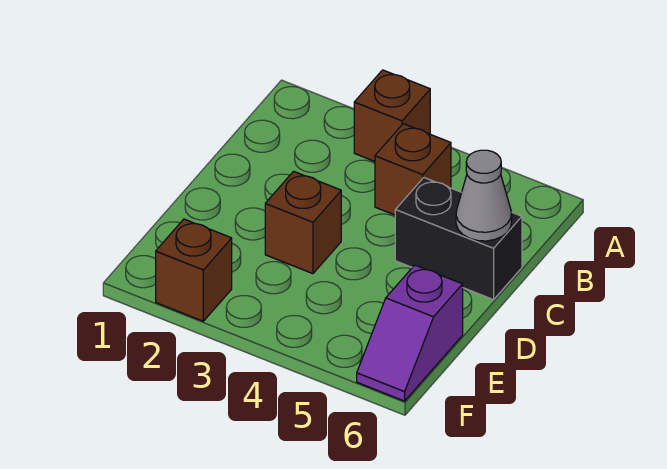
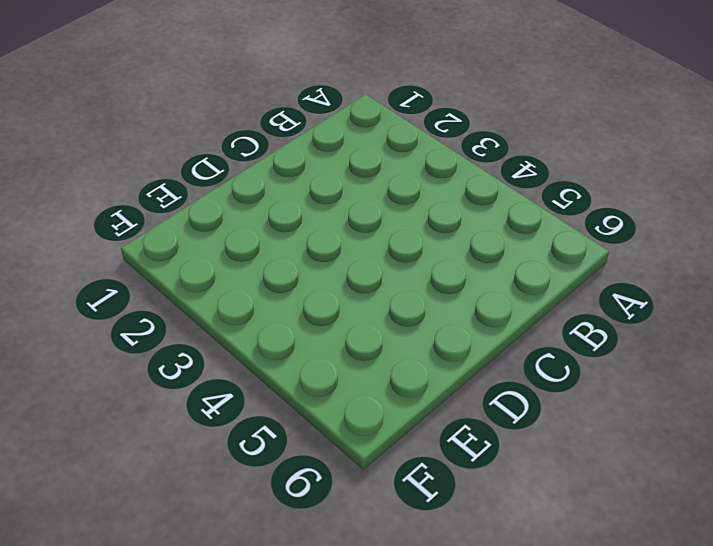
none -> brown brick A3 level 1
none -> brown brick B4 level 1

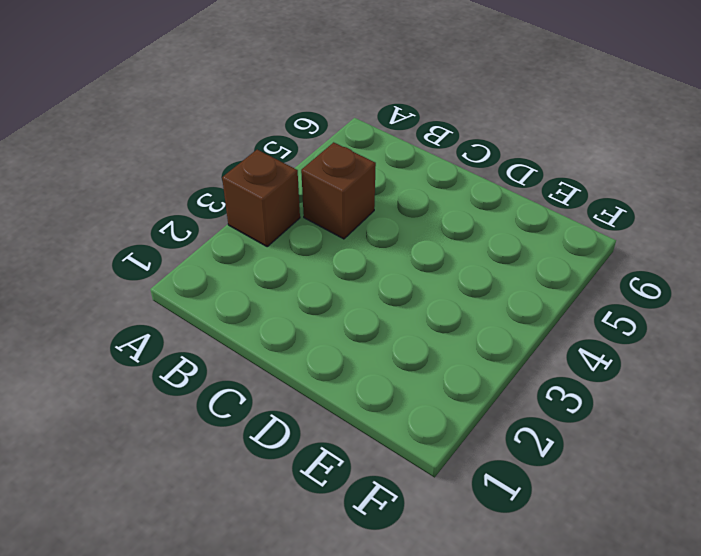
none -> black brick C5:C6 level 1
none -> brown brick D3 level 1

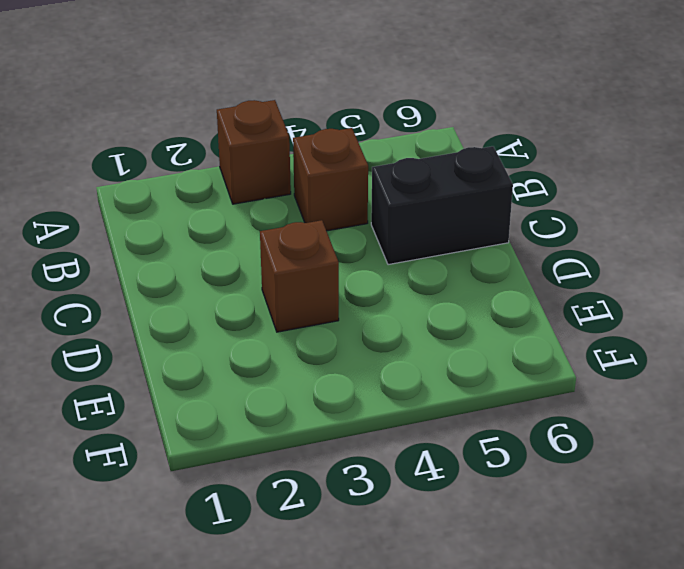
none -> purple slope E6:F6 level 1 top E
none -> brown brick F2 level 1

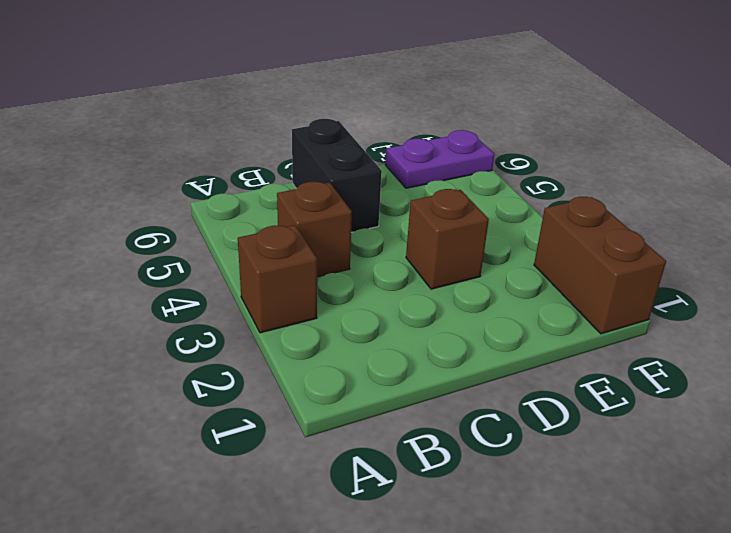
purple plate E6:F6 level 1 -> purple slope E6:F6 level 1 top E
brown brick F1:F2 level 1 -> brown brick F2 level 1
none -> grey cone C6 level 2

